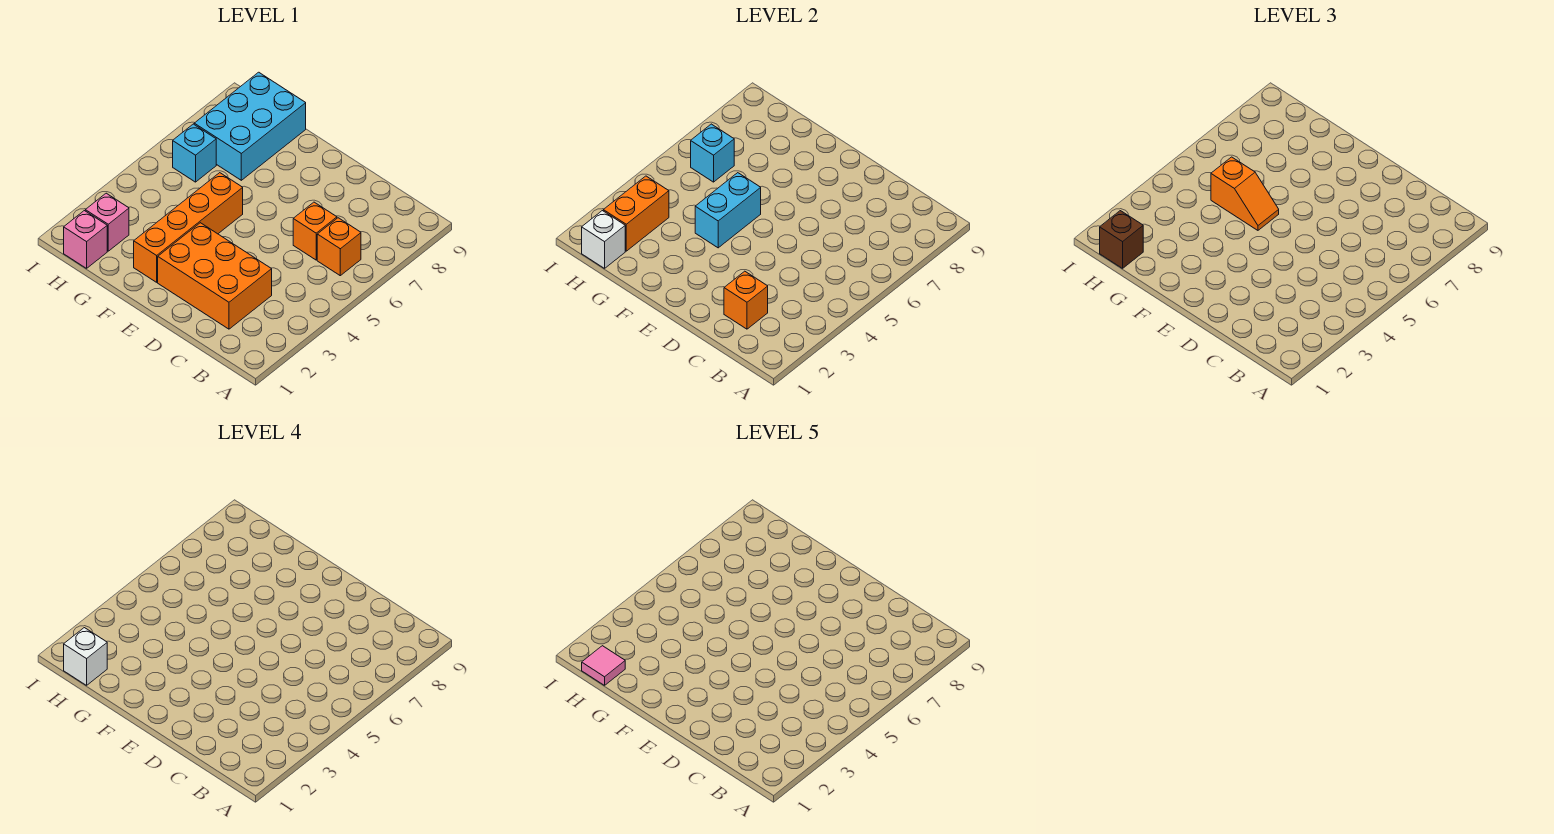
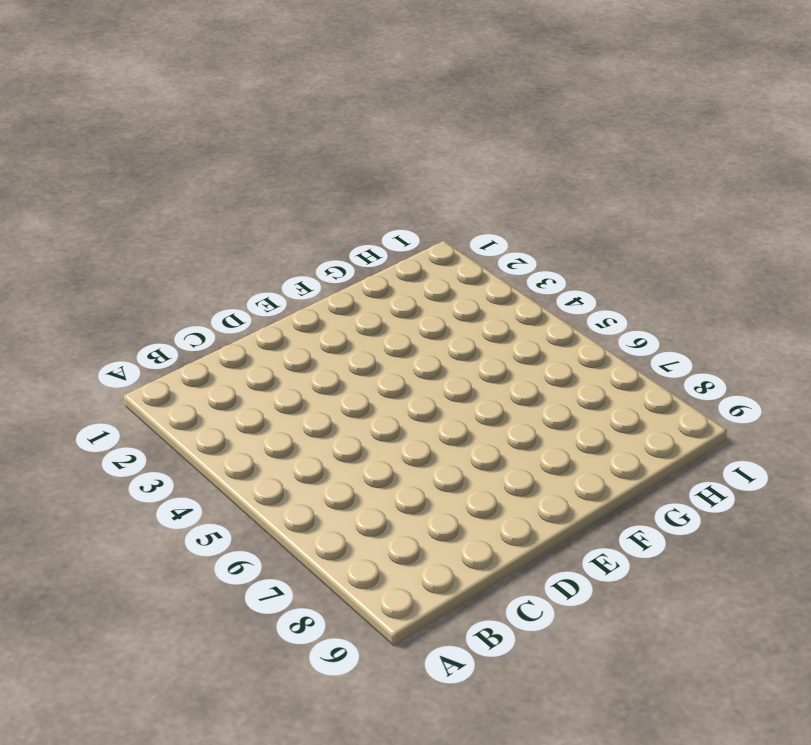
none -> orange brick B6 level 1
none -> orange brick C2:E3 level 1
none -> orange brick C6 level 1

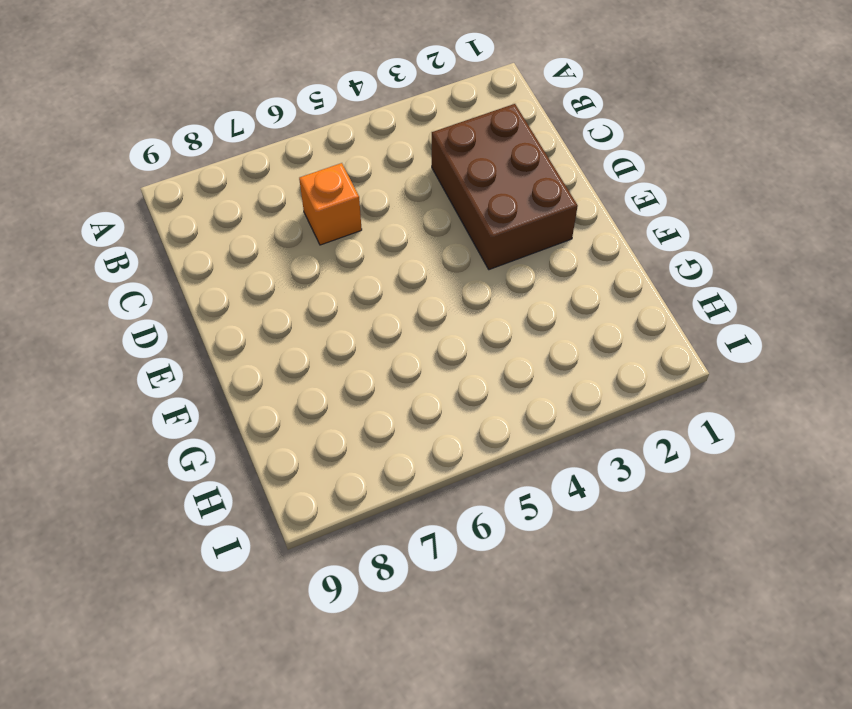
brown brick C2:E3 level 1 -> orange brick C2:E3 level 1
none -> orange brick B6 level 1
none -> orange brick F2:F5 level 1
none -> cyan brick G7:H9 level 1

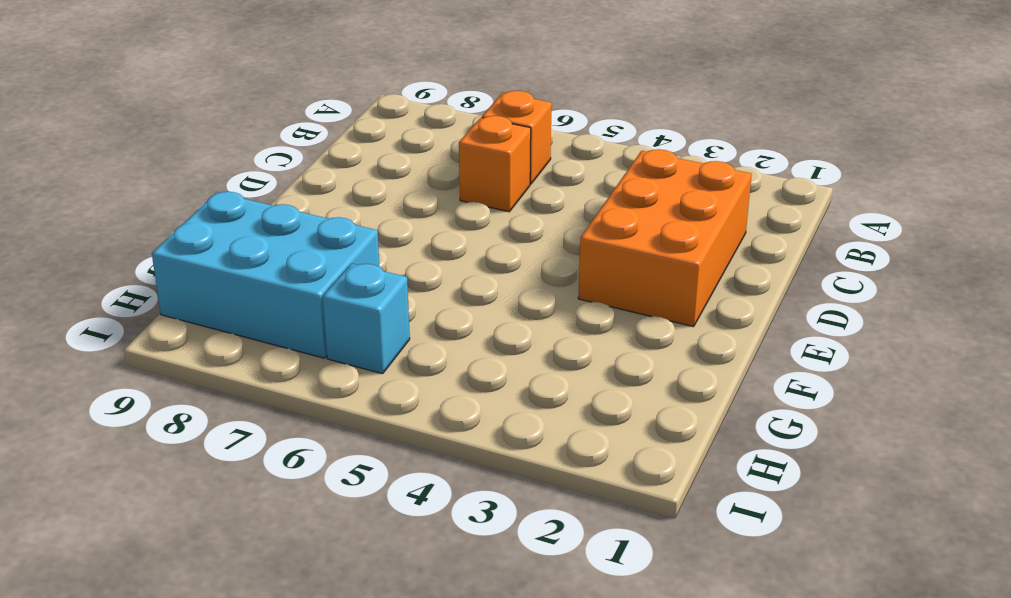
none -> orange brick F2:F5 level 1
none -> pink brick H1 level 1
none -> pink brick H2 level 1

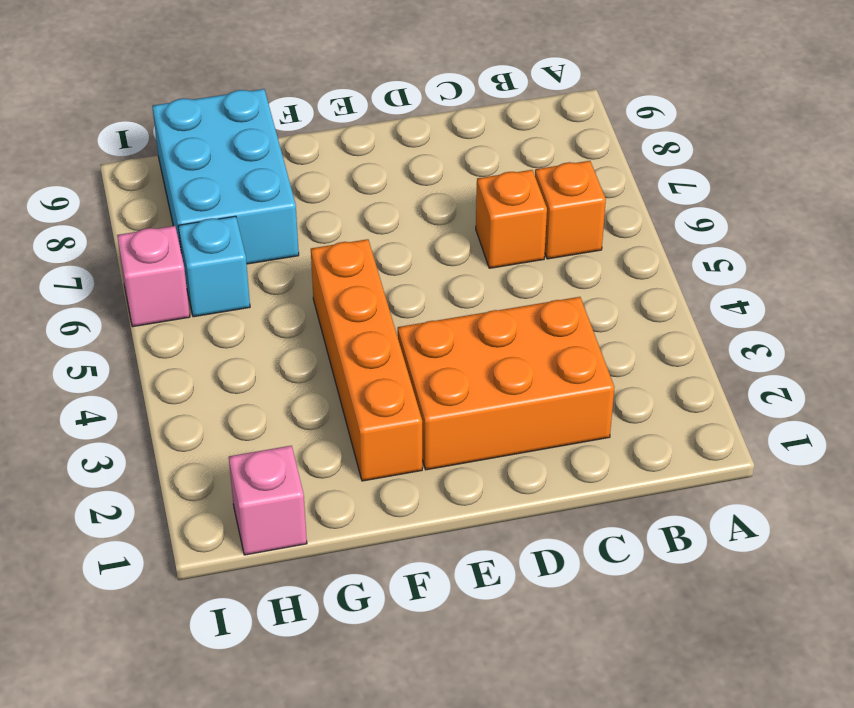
pink brick I6 level 1 -> pink brick H2 level 1
none -> orange brick C2 level 2
none -> cyan brick F4:F5 level 2
none -> white brick H1 level 2

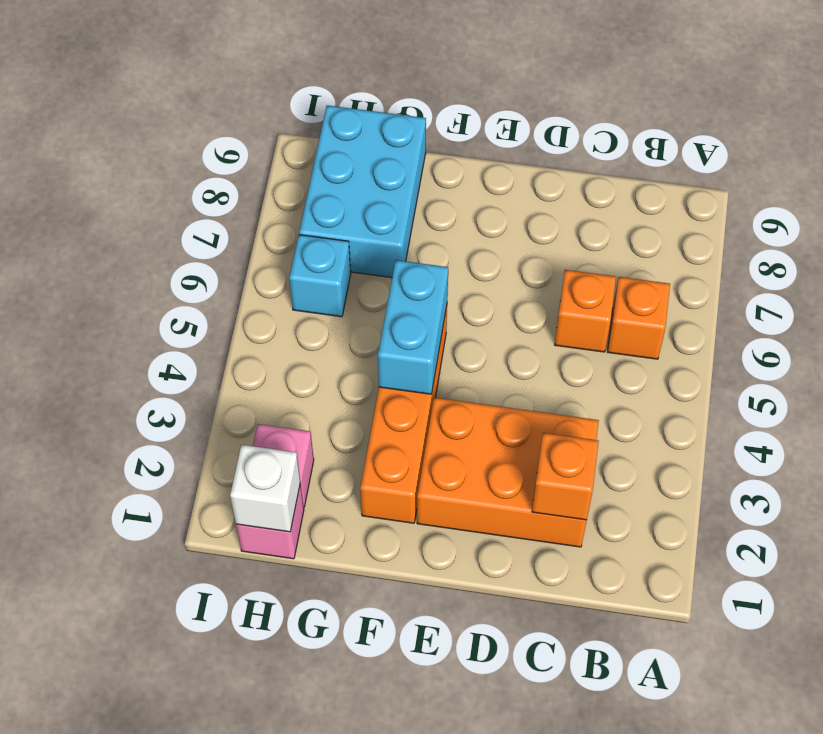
none -> orange brick H2:H3 level 2
none -> cyan brick H6 level 2
none -> orange slope F5:G5 level 3 top G

